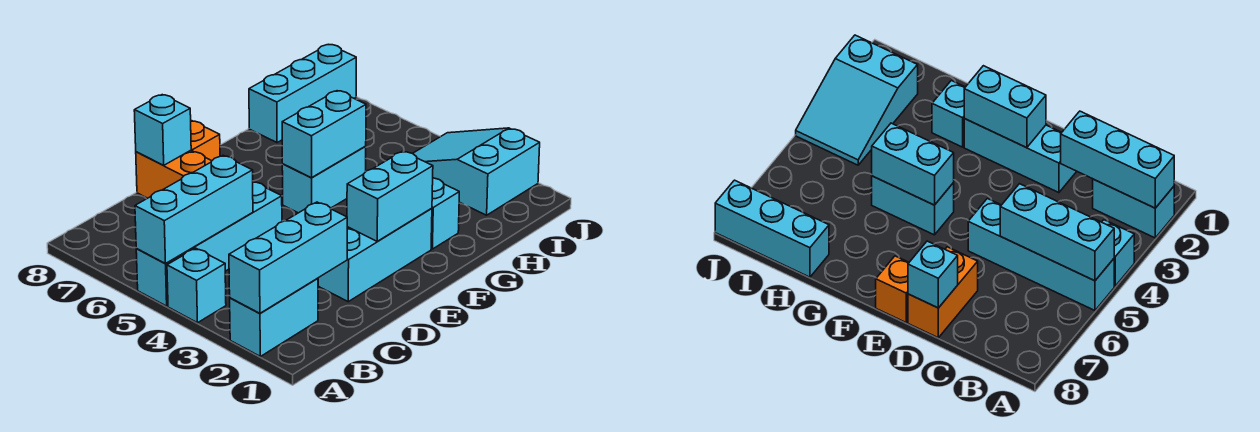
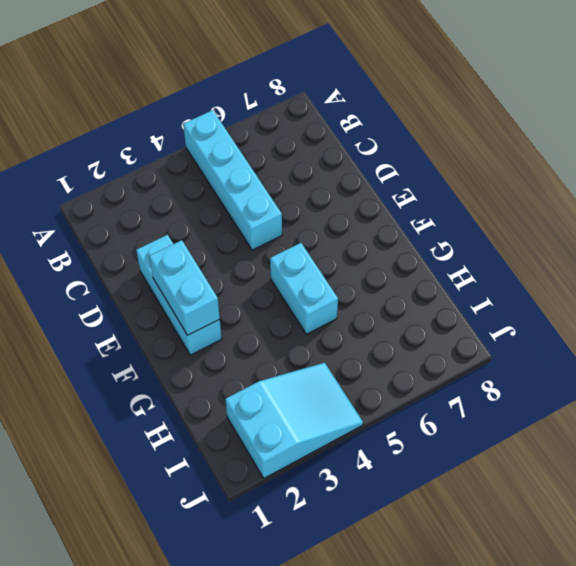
none -> cyan brick A2:B2 level 1
none -> cyan brick A4 level 1
none -> orange brick D7:D8 level 1

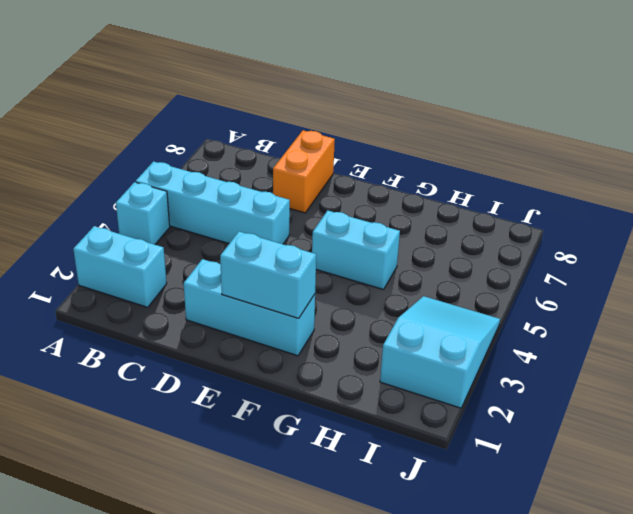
none -> orange brick E8 level 1
none -> cyan brick G2 level 1
none -> cyan brick H8:J8 level 1

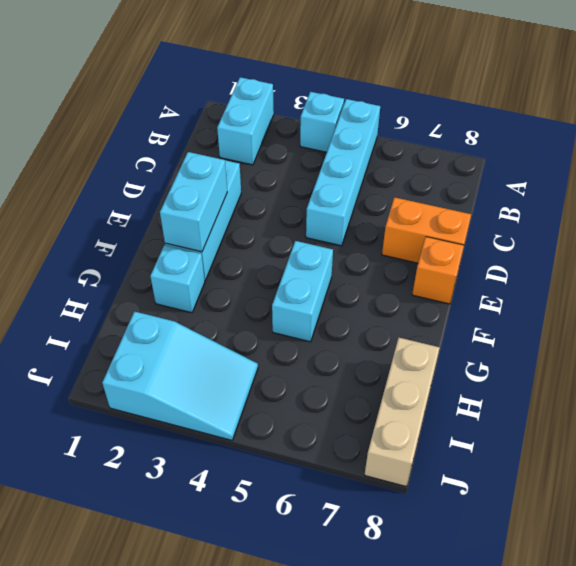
tan brick H8:J8 level 1 -> cyan brick H8:J8 level 1
none -> cyan brick A2:C2 level 2
none -> cyan brick A5:C5 level 2
none -> cyan brick D8 level 2

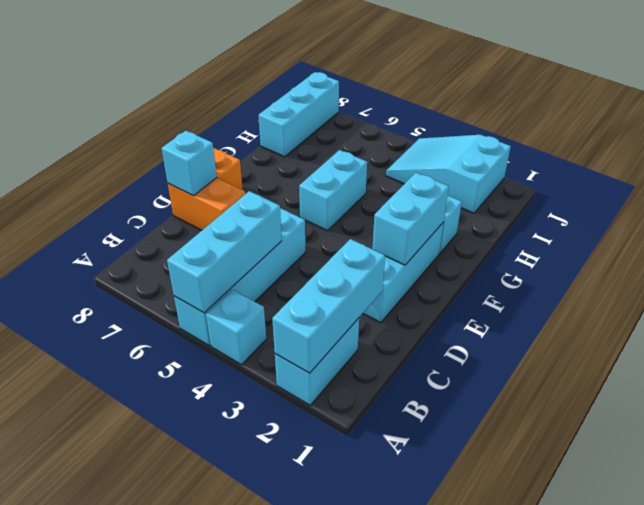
none -> cyan brick F5:G5 level 2

